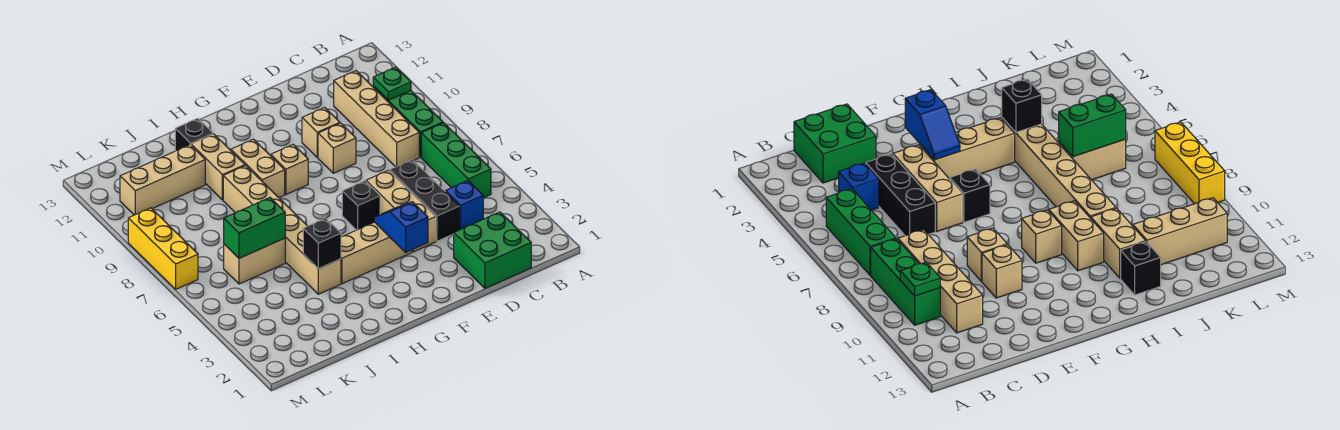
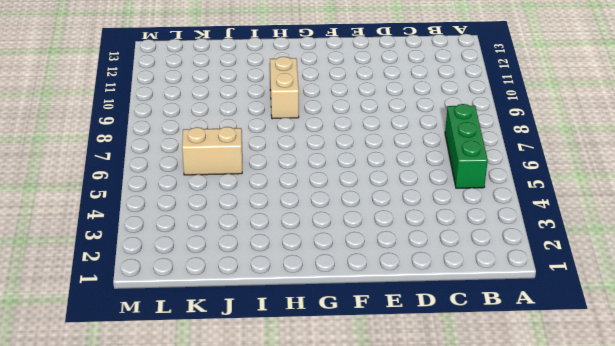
none -> green brick B8:B10 level 1
none -> green brick C1:D2 level 1
none -> blue brick C4 level 1

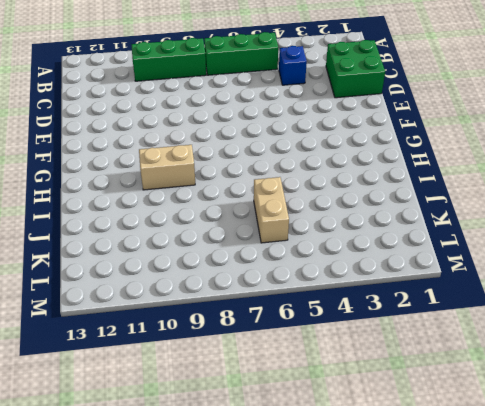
none -> tan brick C8:C11 level 1
none -> black brick D4:D6 level 1
none -> tan brick E4:E6 level 1

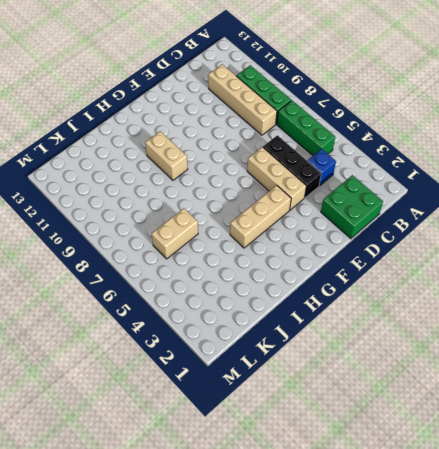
none -> tan brick E9 level 1
none -> tan brick E10 level 1
none -> black brick F6 level 1

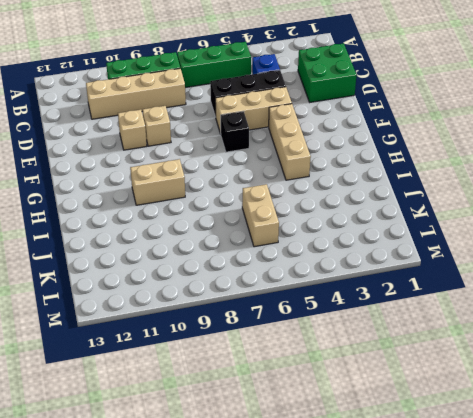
none -> tan brick G9 level 1
none -> tan brick I4:I9 level 1
none -> tan brick I10:I11 level 1

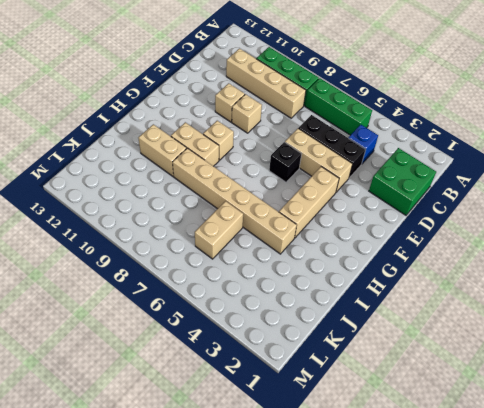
none -> black brick I12 level 1
none -> tan brick J11:L11 level 1
none -> yellow brick M7:M9 level 1

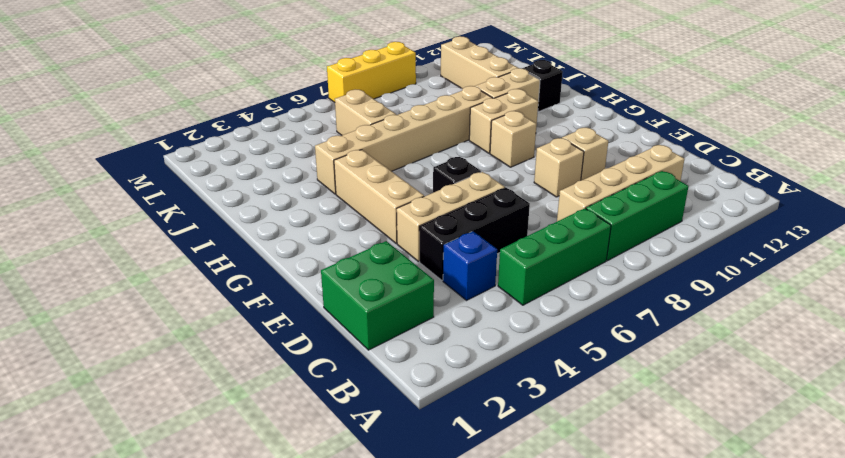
none -> green plate B10 level 2
none -> blue slope F3:F4 level 2 top 3
none -> black brick I4 level 2

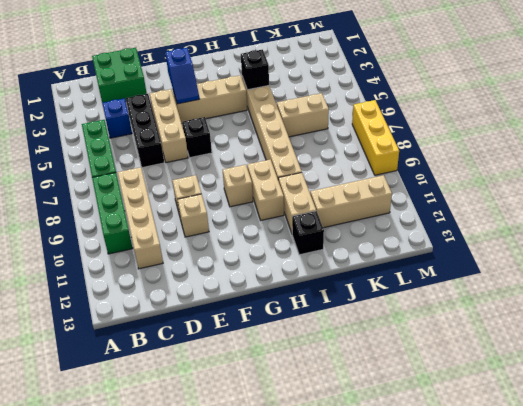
none -> green plate B10 level 2
none -> green brick J6:K6 level 2

